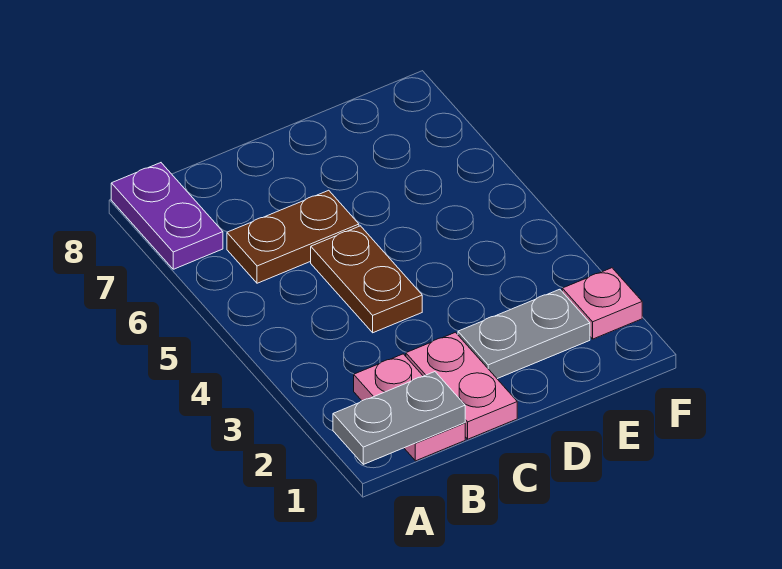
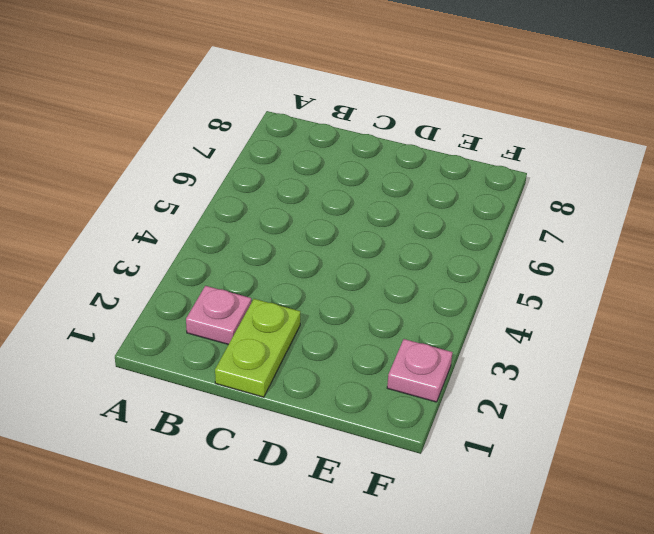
pink plate B2 level 1 -> pink plate B1:B2 level 1
lime plate C1:C2 level 1 -> pink plate C1:C2 level 1
none -> purple plate A7:A8 level 1
none -> brown plate B6:C6 level 1

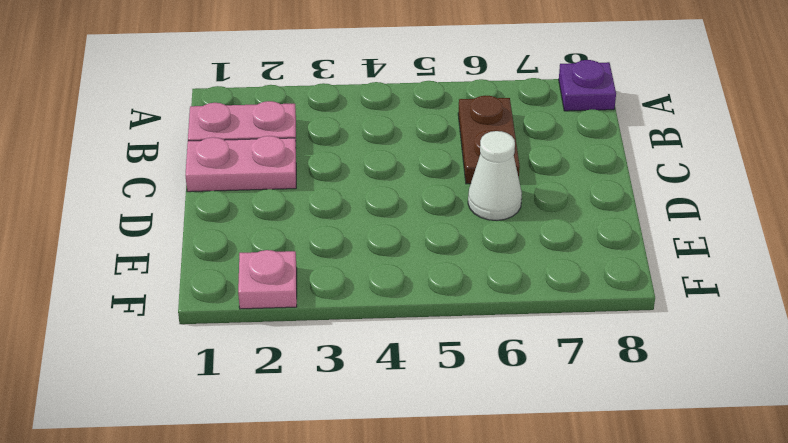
purple plate A8 level 1 -> purple plate A7:A8 level 1
white cone D6 level 1 -> none
none -> brown plate C4:C5 level 1
none -> grey plate D2:E2 level 1

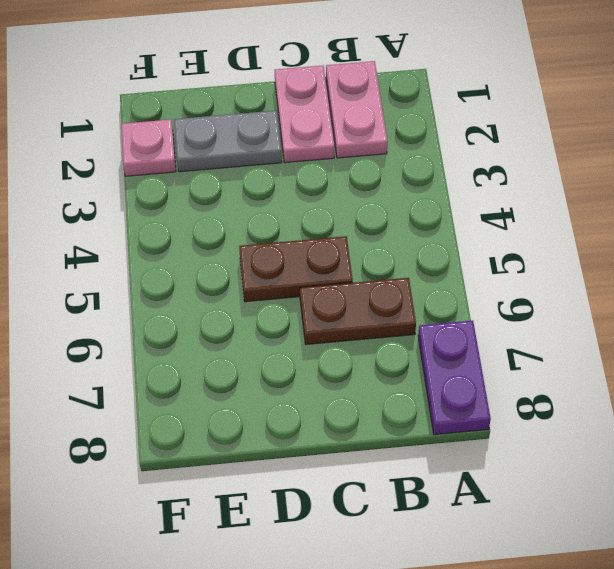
brown plate C5:D5 level 1 -> brown plate C4:C5 level 1
none -> grey plate A1:B1 level 2

